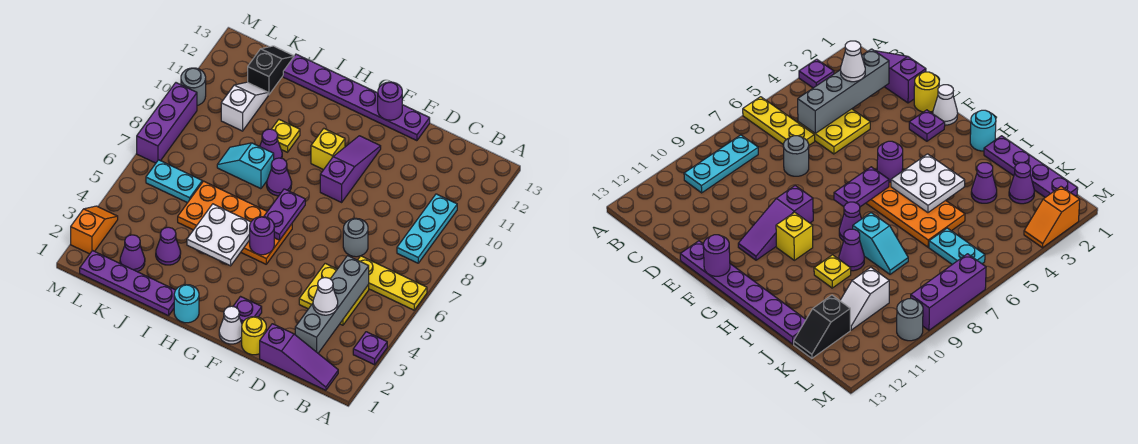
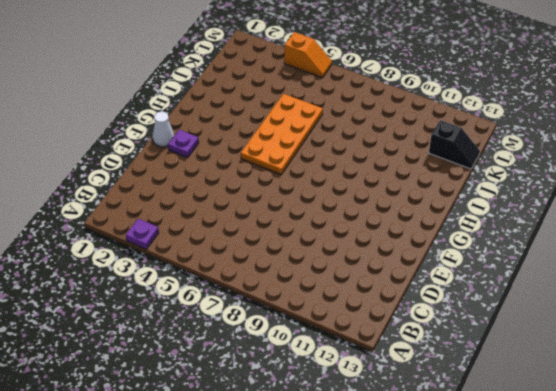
orange slope M4:M5 level 1 top 4 -> orange slope M2:M3 level 1 top 2
none -> yellow plate A6:C6 level 1
none -> purple slope B1:D1 level 1 top D
none -> cyan plate B8:B10 level 1
none -> yellow plate C4:D5 level 1

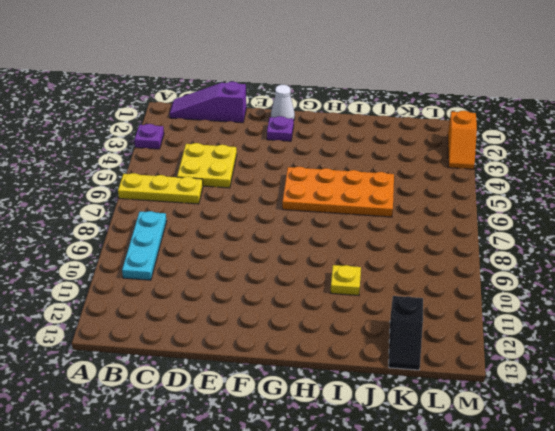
none -> grey round brick D7 level 1
none -> yellow round brick E1 level 1
none -> purple plate E13:J13 level 1
none -> purple slope F9:F11 level 1 top 9

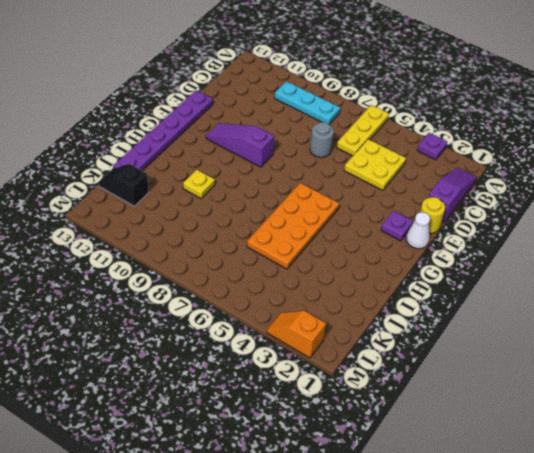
none -> yellow brick G10 level 1
none -> cyan round brick H1 level 1
none -> purple cone H8 level 1
none -> purple plate I1:L1 level 1

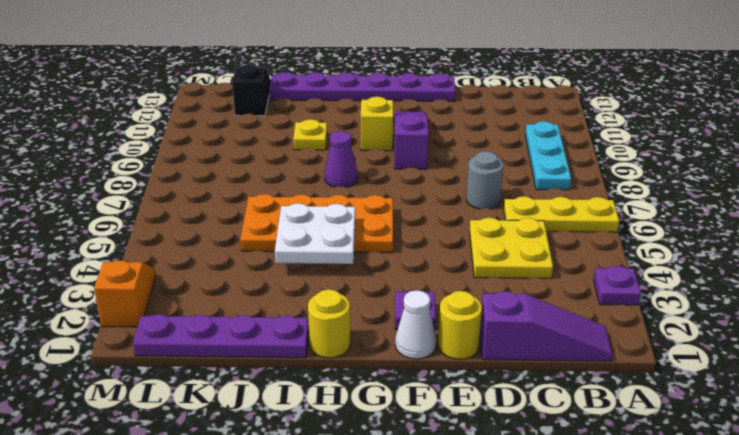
yellow round brick H1 level 1 -> cyan round brick H1 level 1
none -> cyan slope I8:J8 level 1 top I
none -> purple cone I9 level 1
none -> purple cone J3 level 1
none -> purple cone K2 level 1

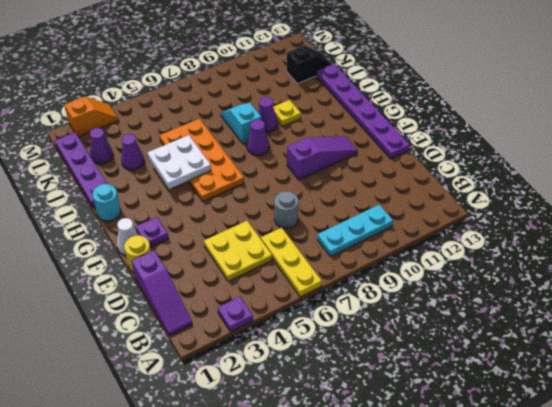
none -> yellow brick G10 level 1
none -> cyan plate K6:L6 level 1
none -> white slope K10:K11 level 1 top 10
none -> purple brick M7:M9 level 1

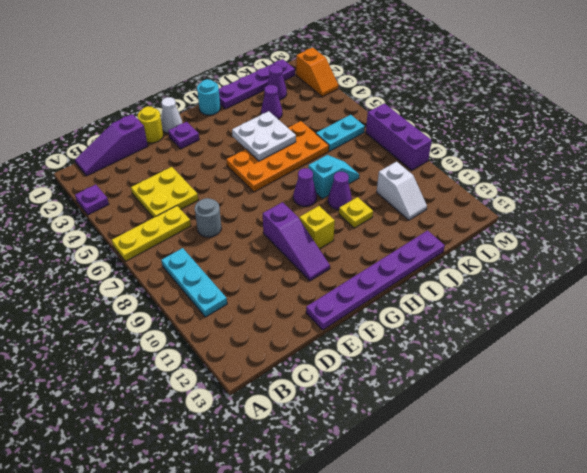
none -> black slope K12:K13 level 1 top 12
none -> grey round brick M10 level 1
none -> grey brick C2:C5 level 2
none -> purple round brick F13 level 2

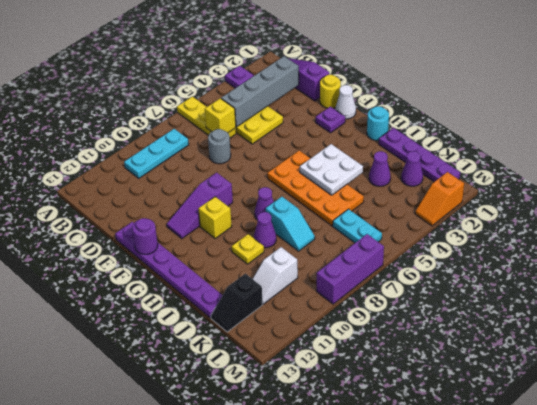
yellow brick C6 level 2 -> none
none -> grey round brick M10 level 1
none -> purple round brick G5 level 2
none -> purple plate G6:G7 level 2
none -> white cone C3 level 3

